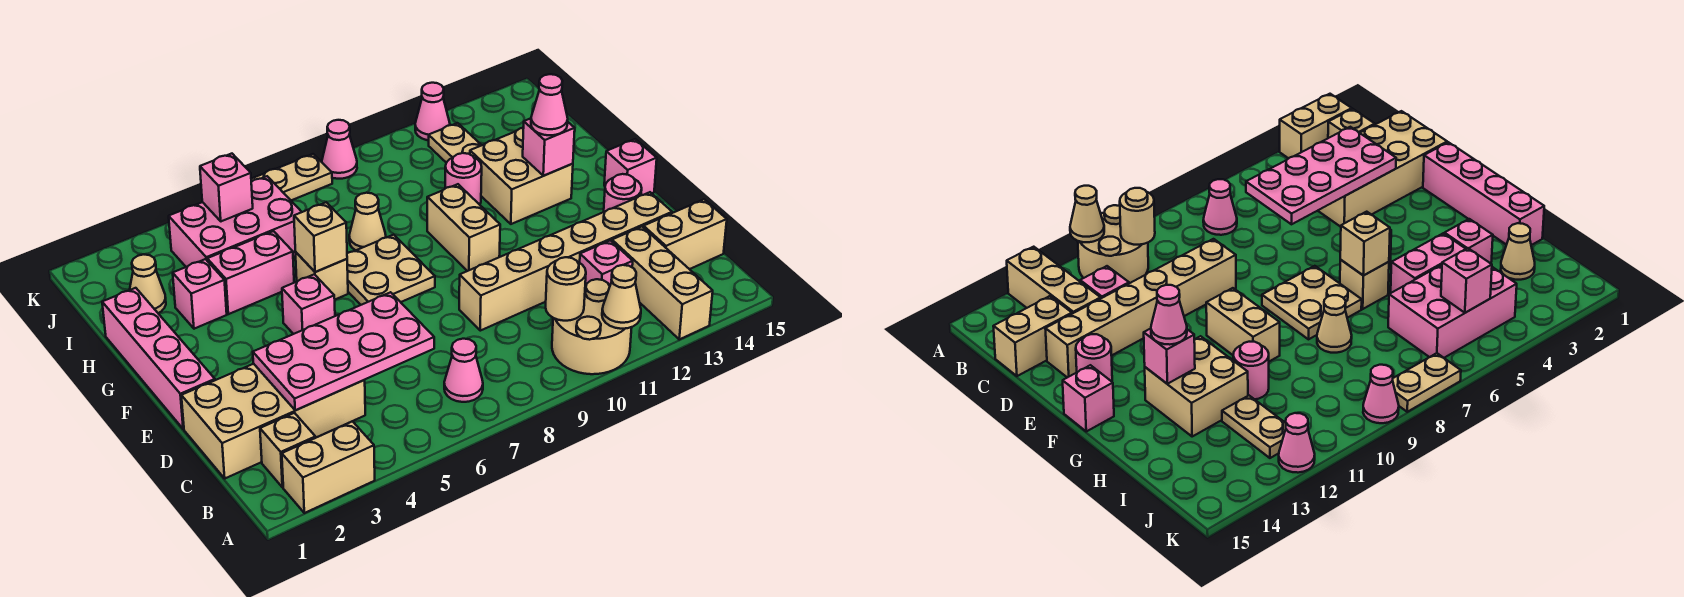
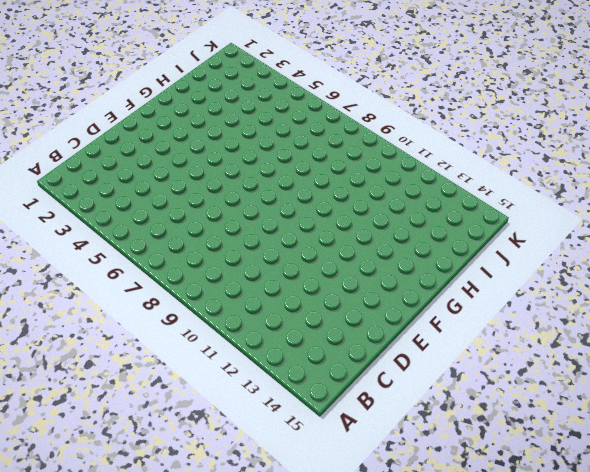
none -> tan brick A2:A3 level 1
none -> tan round brick A10:B11 level 1
none -> tan brick A13:C13 level 1
none -> tan brick B2 level 1

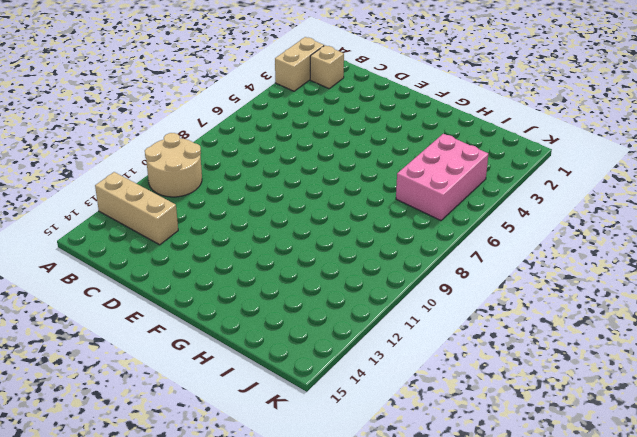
none -> pink cone B7 level 1
none -> tan brick C1:D4 level 1
none -> pink brick C12 level 1
none -> tan brick C14:C15 level 1

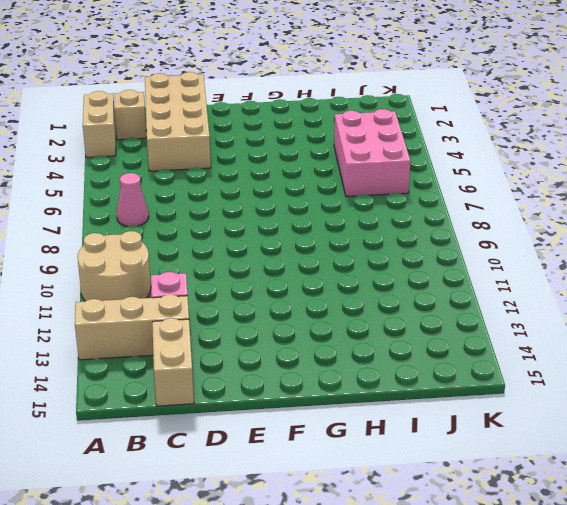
none -> tan brick D9:D14 level 1
none -> pink brick E1:H1 level 1
none -> pink round brick E14 level 1
none -> pink brick F5 level 1

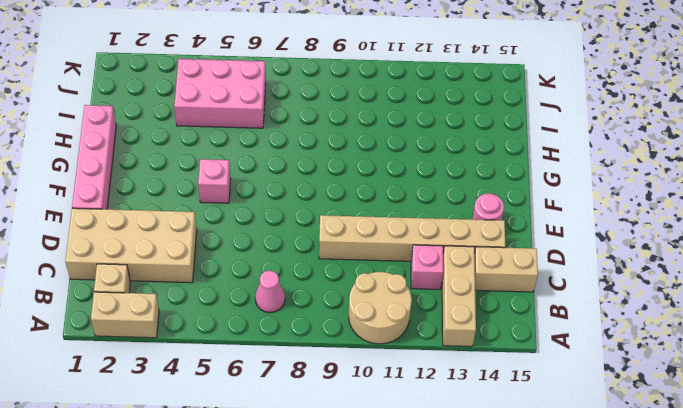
none -> tan plate F7:G8 level 1
none -> tan brick F10:G10 level 1
none -> pink brick F15 level 1
none -> tan brick G6 level 1

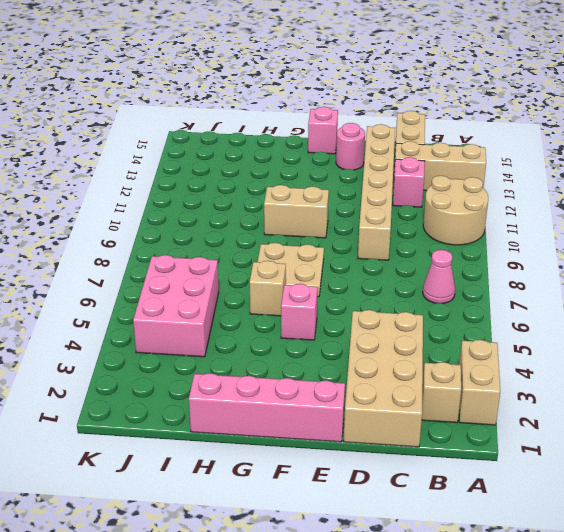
none -> tan brick G12:H13 level 1
none -> pink brick H3 level 1
none -> pink brick H4:H5 level 1
none -> tan cone H8 level 1

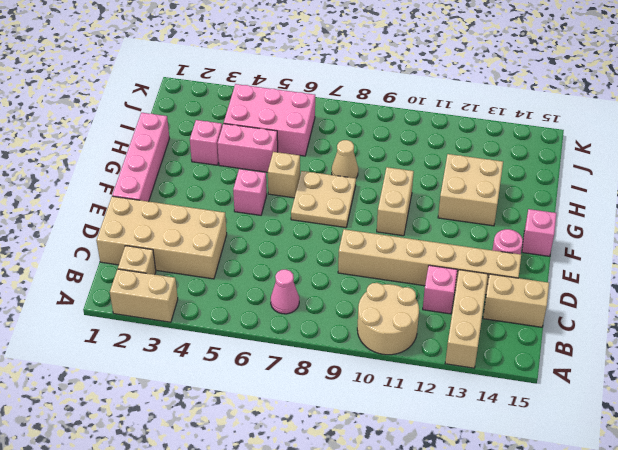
none -> pink round brick H11 level 1
none -> tan cone I2 level 1
none -> tan plate I12:J12 level 1
none -> tan plate K7:K8 level 1

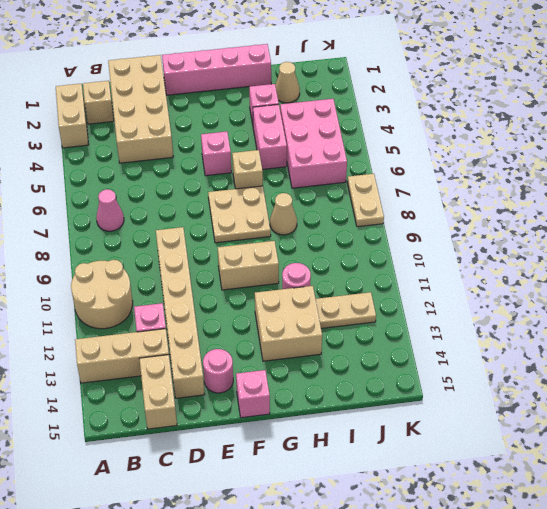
none -> pink cone K9 level 1
none -> pink cone K12 level 1
none -> tan cone A11 level 2
none -> tan round brick B10 level 2

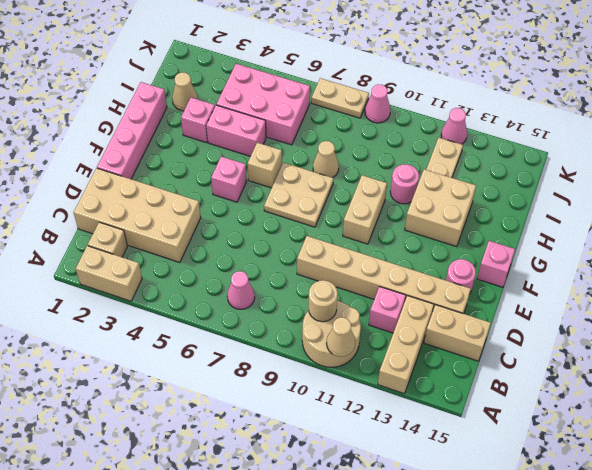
none -> pink plate C3:D6 level 2
none -> tan brick G6 level 2
none -> pink brick G13 level 2
none -> pink brick J5 level 2

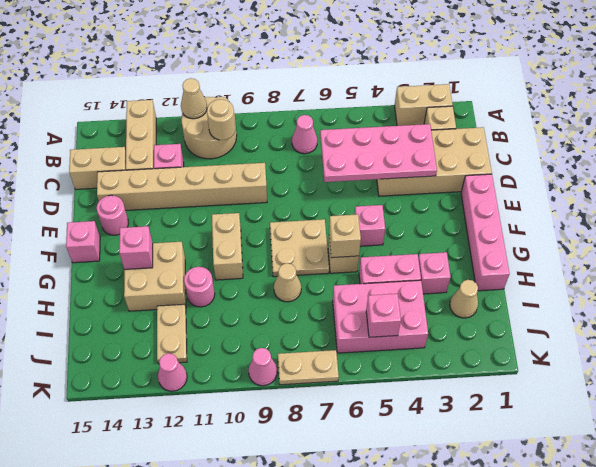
none -> pink cone G13 level 3

